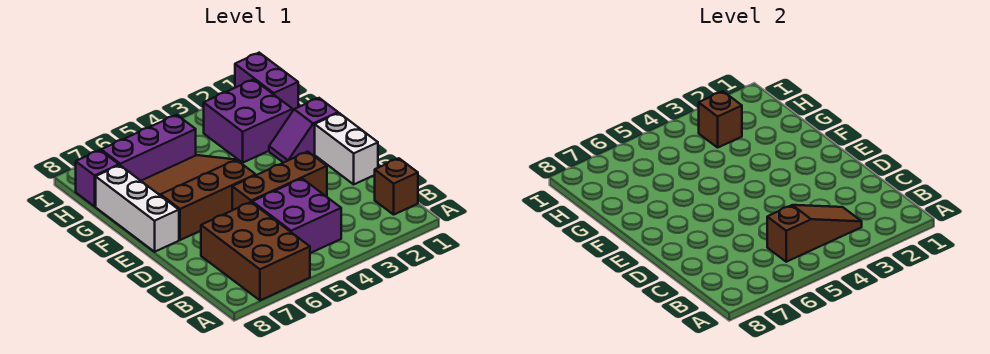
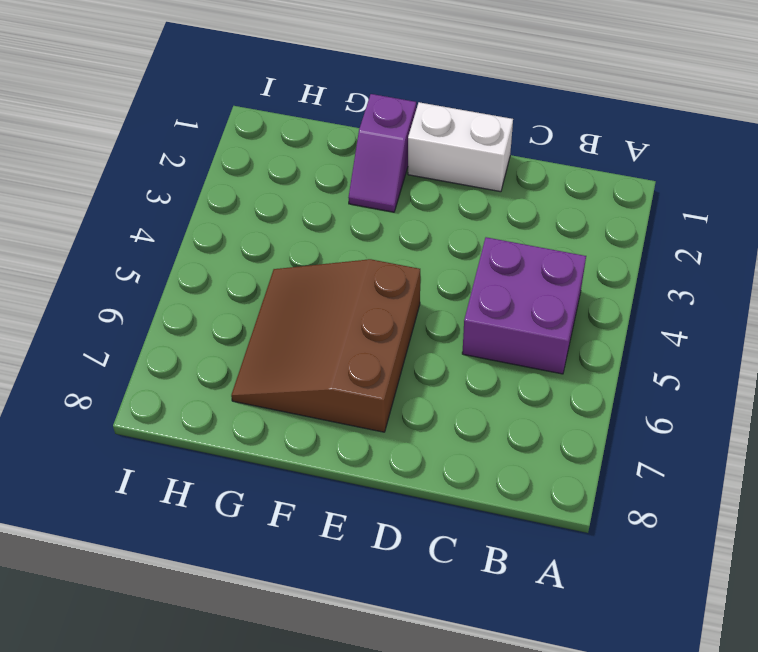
none -> brown brick A6:C7 level 1
none -> brown brick B1 level 1
none -> brown brick D3:D5 level 1

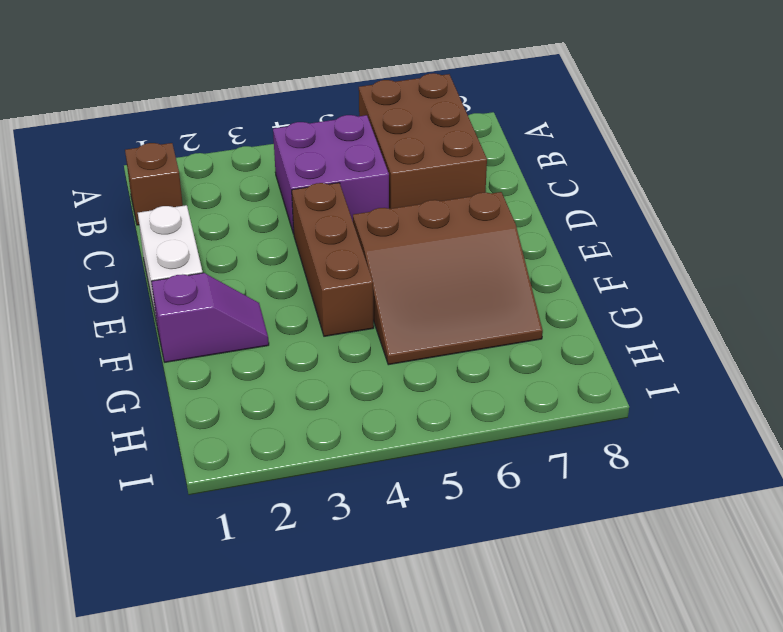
brown brick D4:F4 level 1 -> brown brick D3:D5 level 1
none -> white brick E8:G8 level 1
none -> purple brick G2:H3 level 1
none -> purple brick H1:I1 level 1

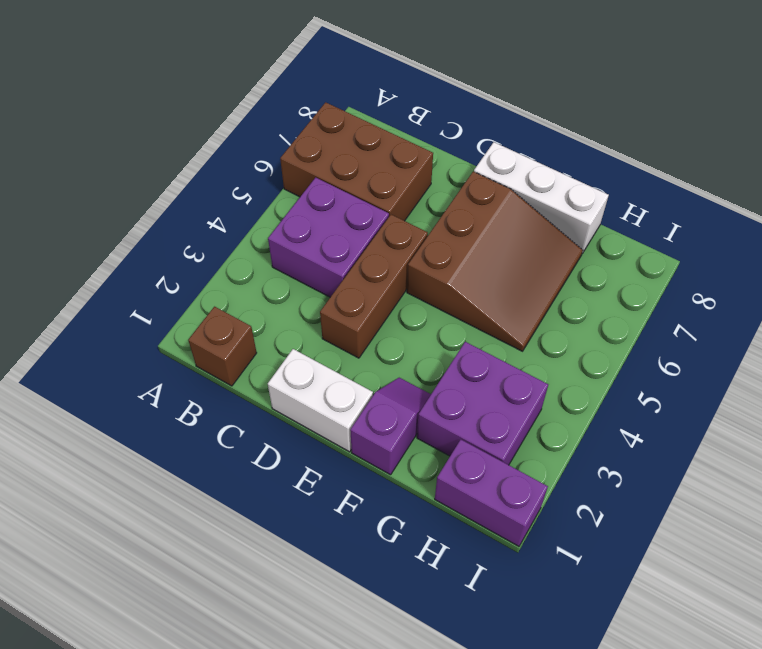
none -> purple brick H5:H7 level 1
none -> purple brick H8 level 1
none -> brown slope B3:B5 level 2 top 5

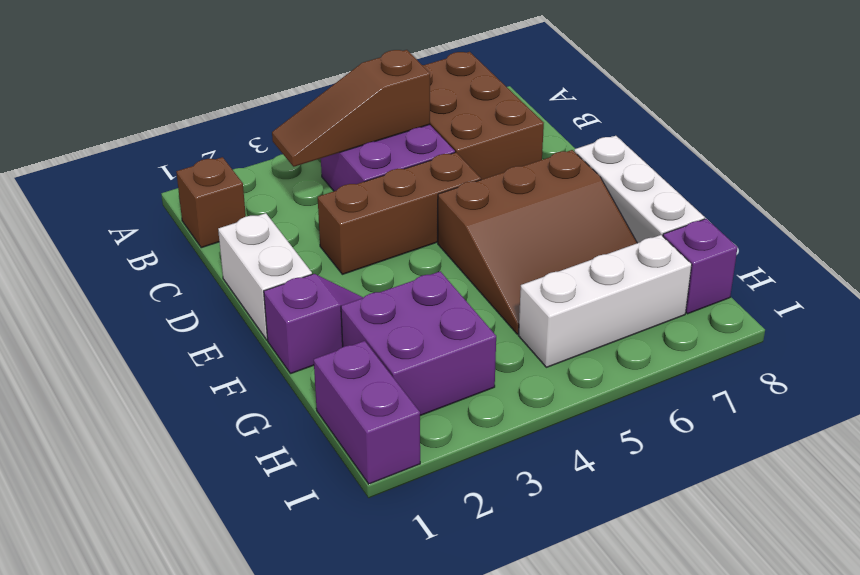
white brick H5:H7 level 1 -> purple brick H5:H7 level 1
none -> brown brick H3 level 2

